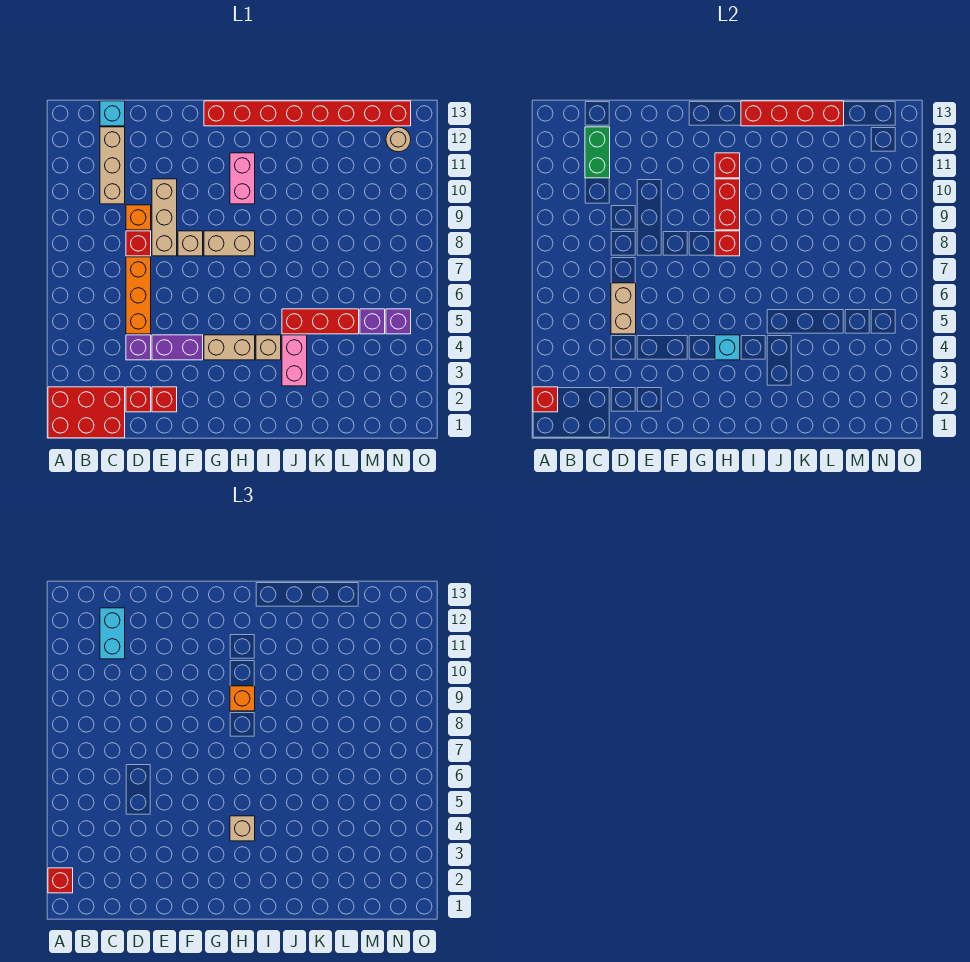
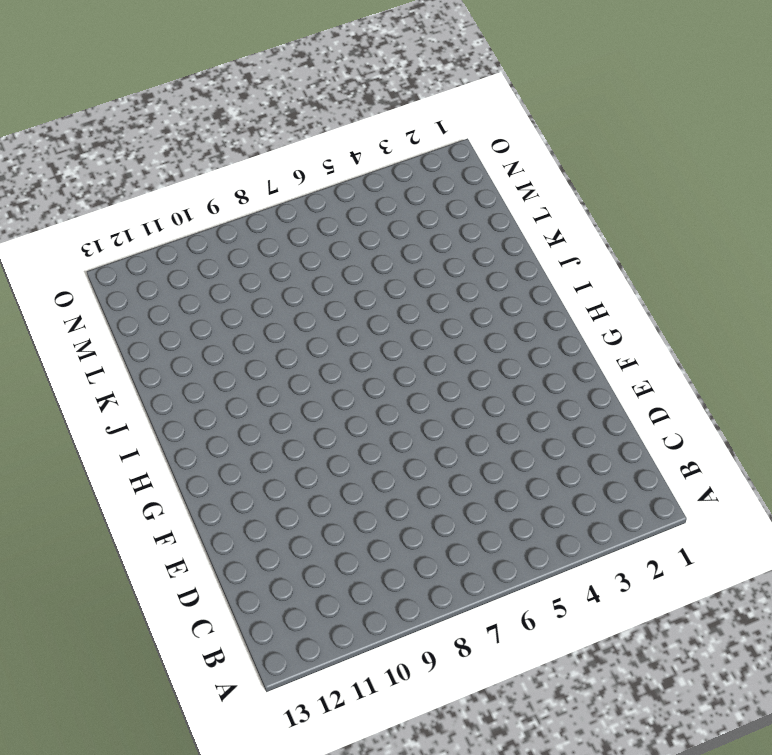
none -> red brick A1:C2 level 1
none -> tan brick C10:C12 level 1
none -> cyan brick C13 level 1
none -> red brick D2 level 1

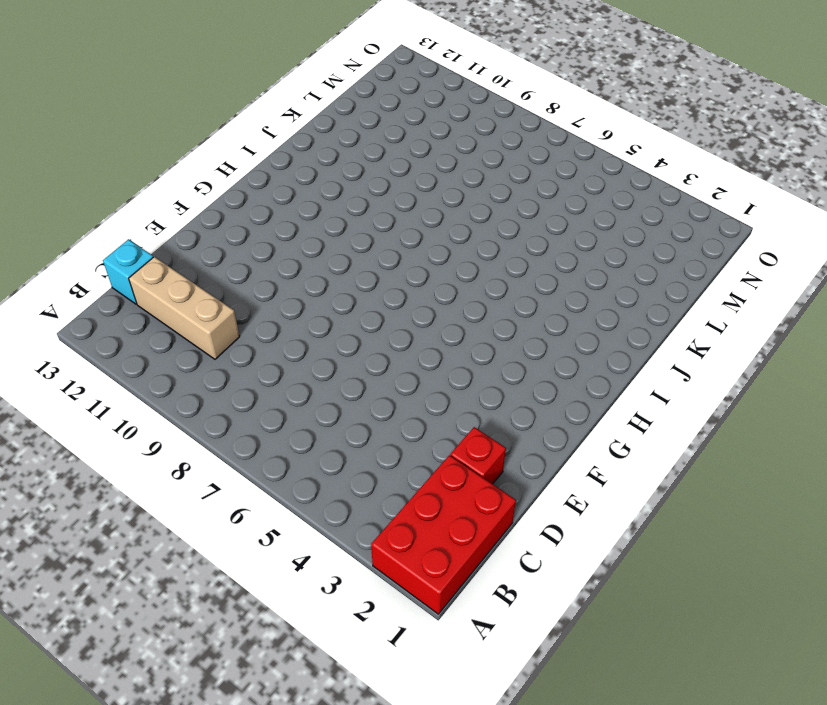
none -> purple brick D4 level 1
none -> orange brick D5:D7 level 1
none -> red brick D8 level 1
none -> orange brick D9 level 1

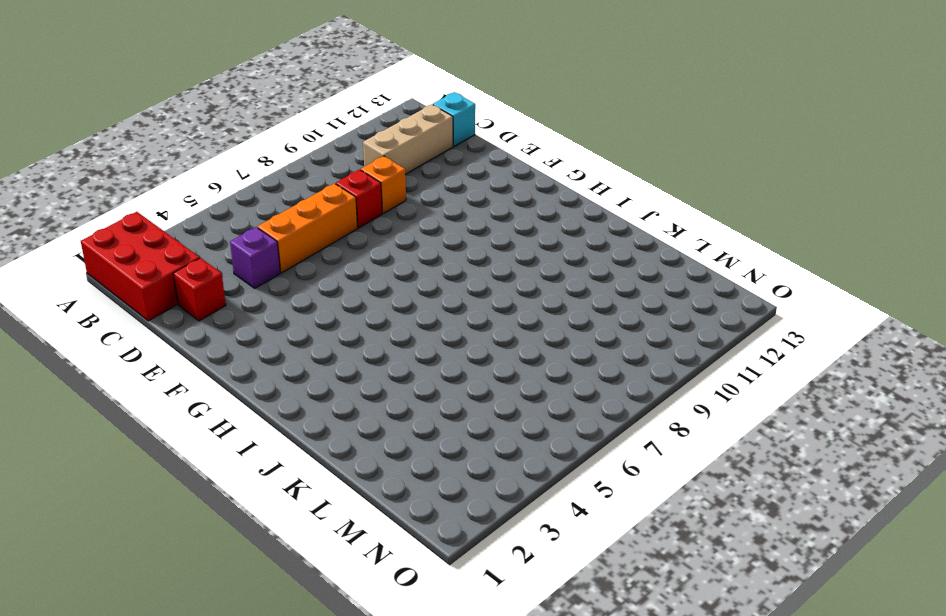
none -> red brick E2 level 1
none -> purple brick E4:F4 level 1
none -> tan brick E8:E10 level 1
none -> tan brick F8 level 1

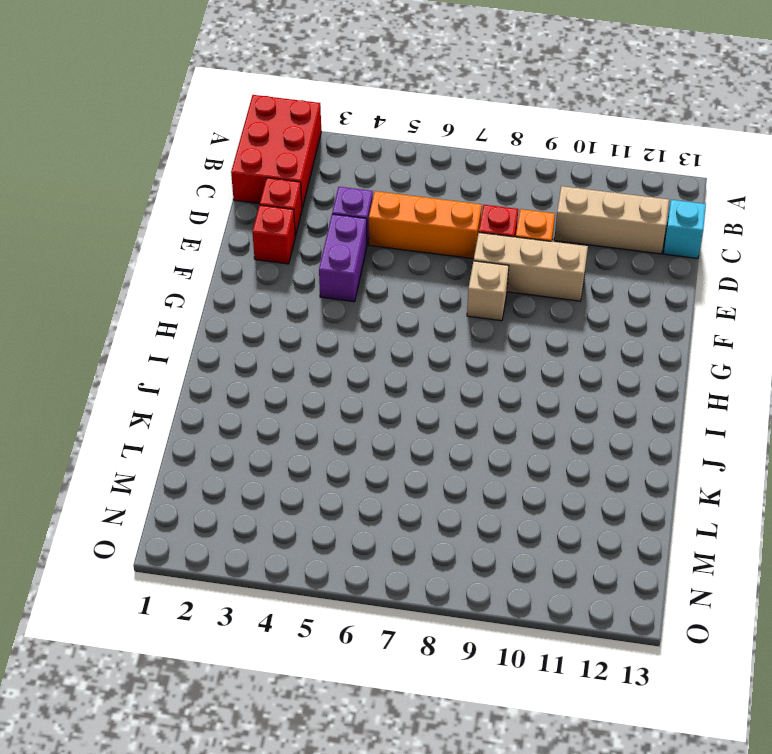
none -> tan brick G4:H4 level 1
none -> tan brick G8:H8 level 1
none -> red brick G13:N13 level 1
none -> pink brick H10:H11 level 1

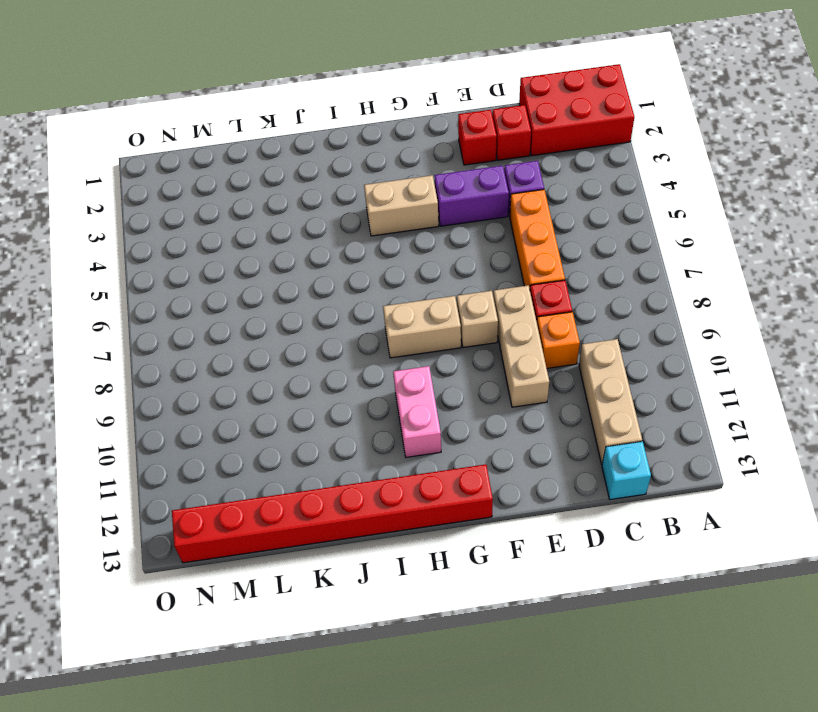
none -> tan brick I4 level 1
none -> pink brick J3:J4 level 1
none -> red brick J5:L5 level 1
none -> purple brick M5 level 1

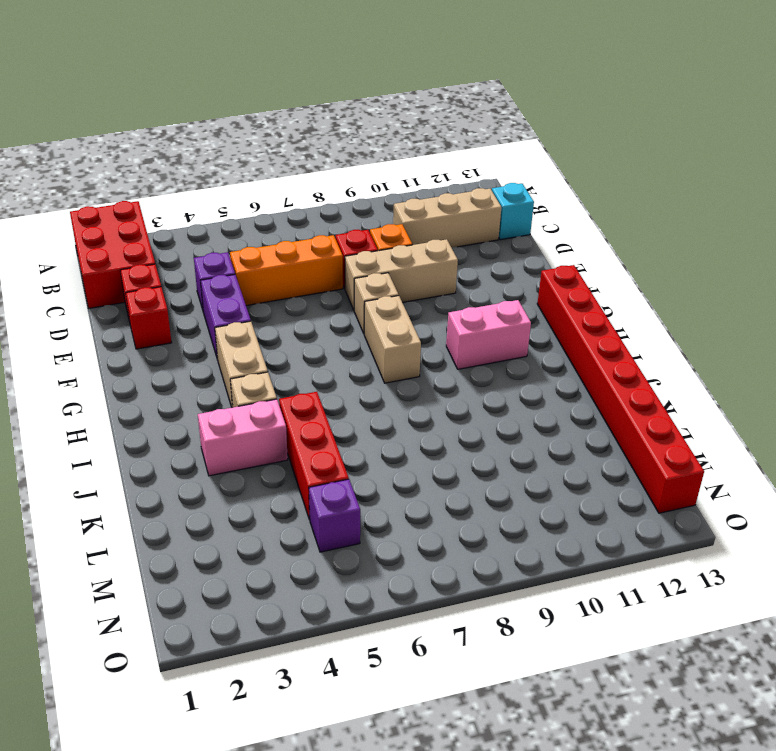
none -> purple brick N5 level 1
none -> tan round brick N12 level 1
none -> red brick A2 level 2
none -> green brick C11:C12 level 2

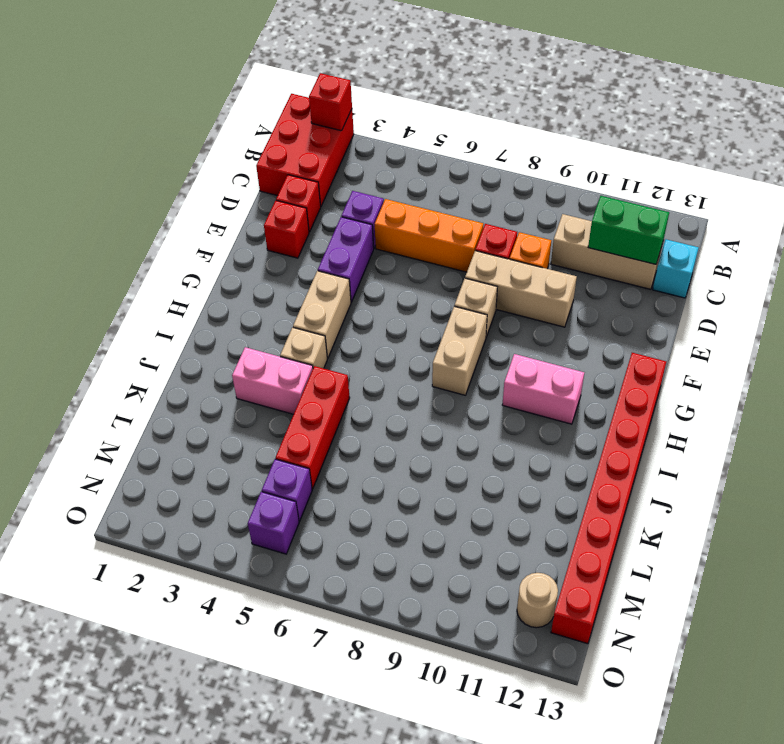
none -> tan brick D5:D6 level 2
none -> cyan brick H4 level 2
none -> red brick H8 level 2
none -> red brick H9:H10 level 2

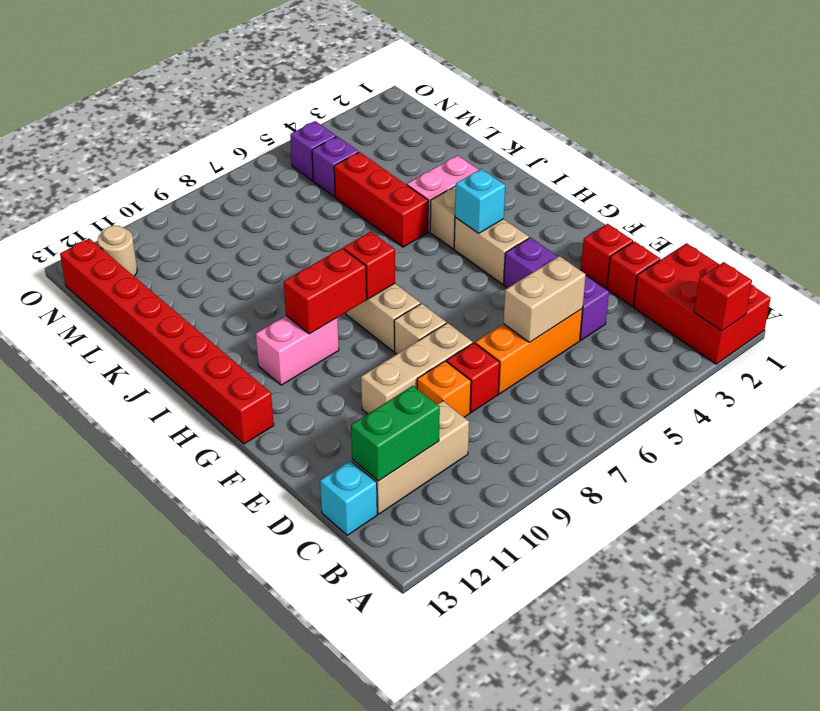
none -> red brick H11 level 2
none -> red brick I13:L13 level 2
none -> red brick A2 level 3
none -> cyan brick C11:C12 level 3

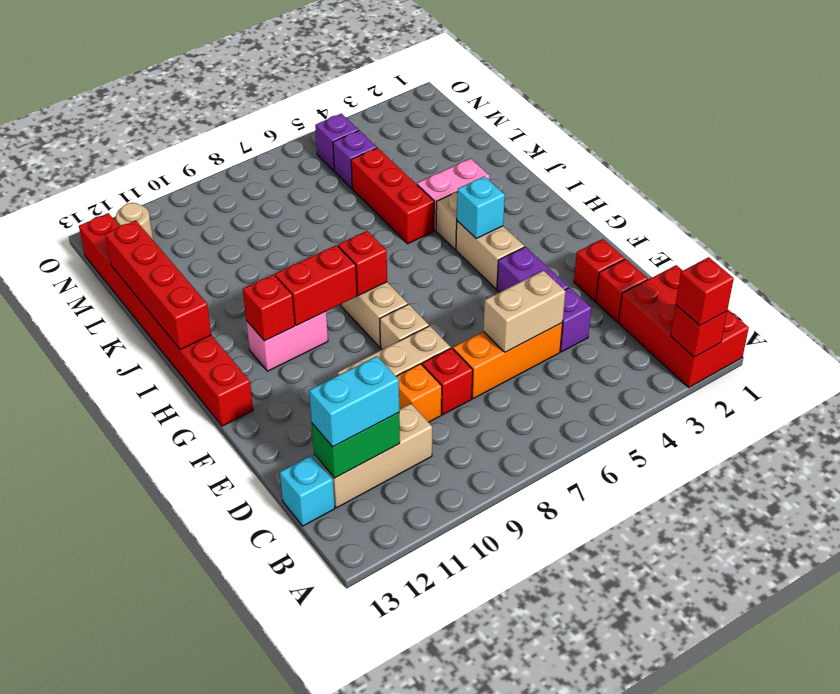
none -> tan brick H4 level 3
none -> orange brick H9 level 3

